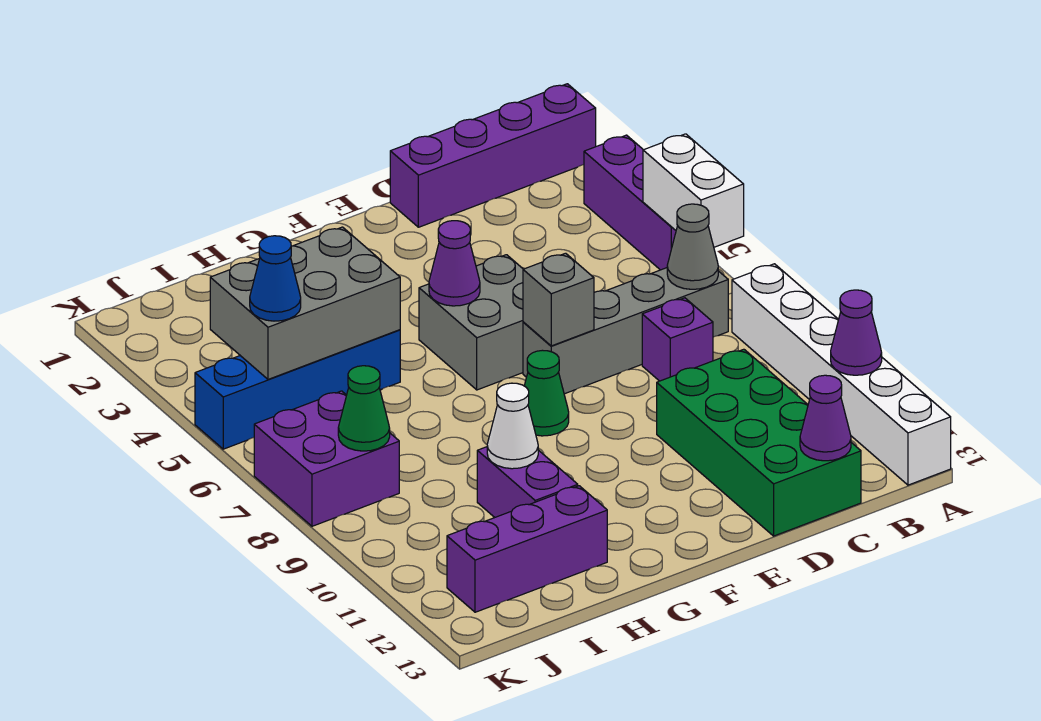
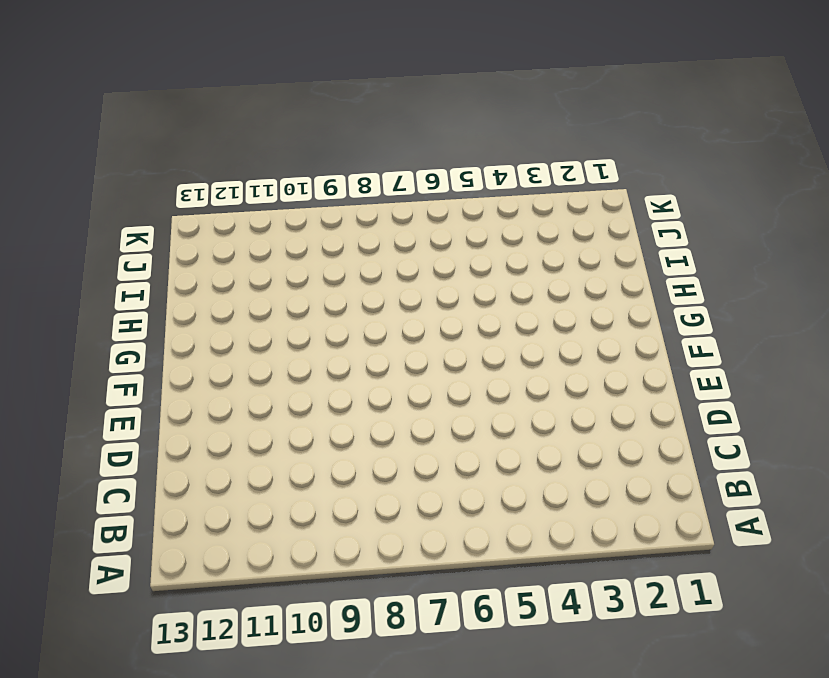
none -> purple brick A1:D1 level 1
none -> purple brick A3:A5 level 1
none -> white brick A8:A13 level 1

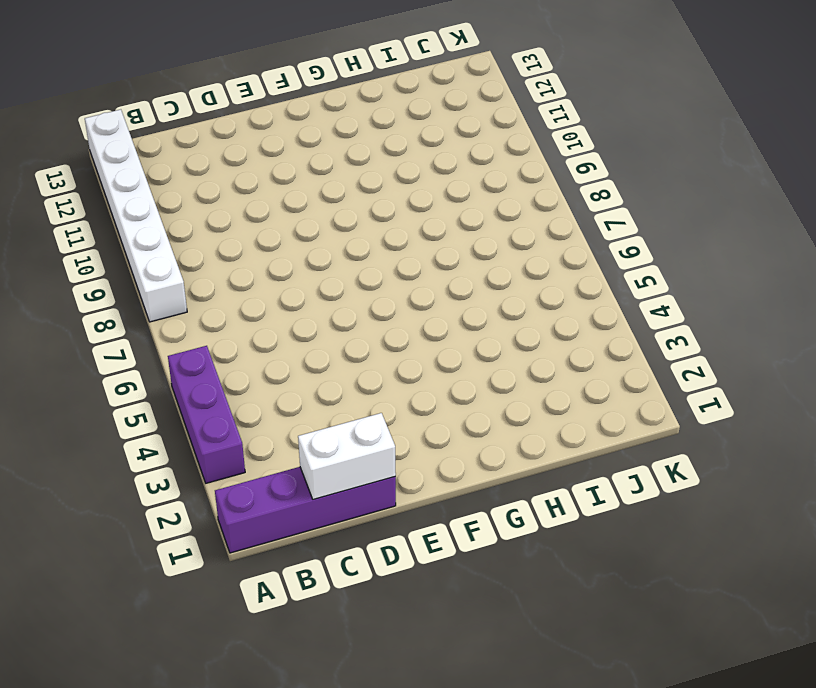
white brick C1:D1 level 2 -> white brick A5:A6 level 2
none -> grey brick B7:E7 level 1
none -> purple brick C8 level 1
none -> green brick C10:D13 level 1

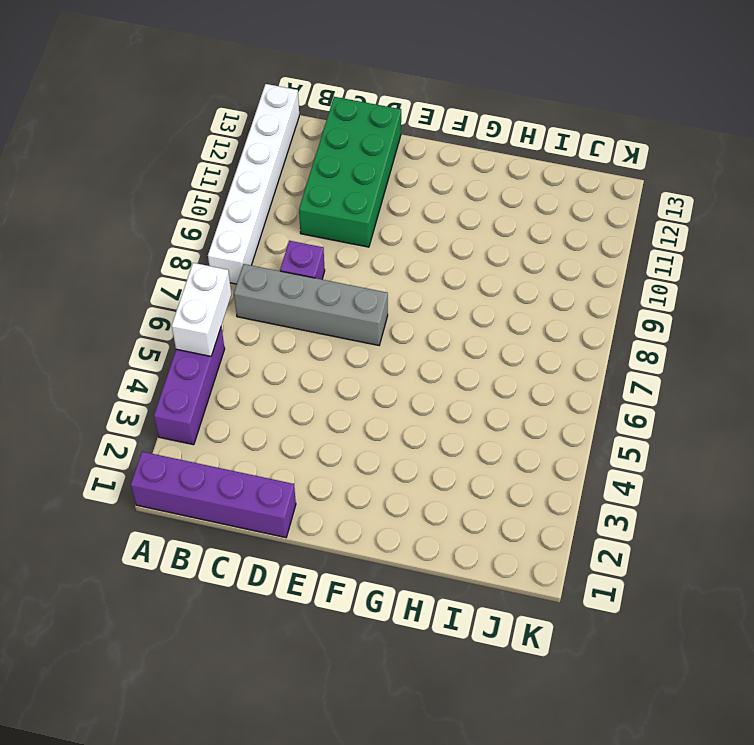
none -> grey brick E5:F6 level 1
none -> green cone F8 level 1
none -> blue brick H5:K5 level 1

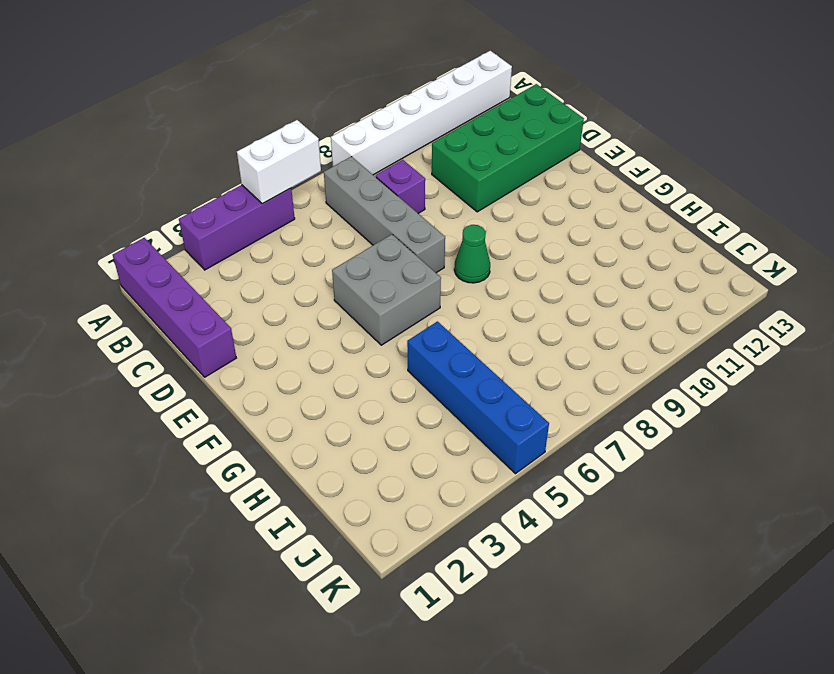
none -> purple brick H10:H11 level 1
none -> purple brick H12:J12 level 1
none -> purple brick J7:K8 level 1

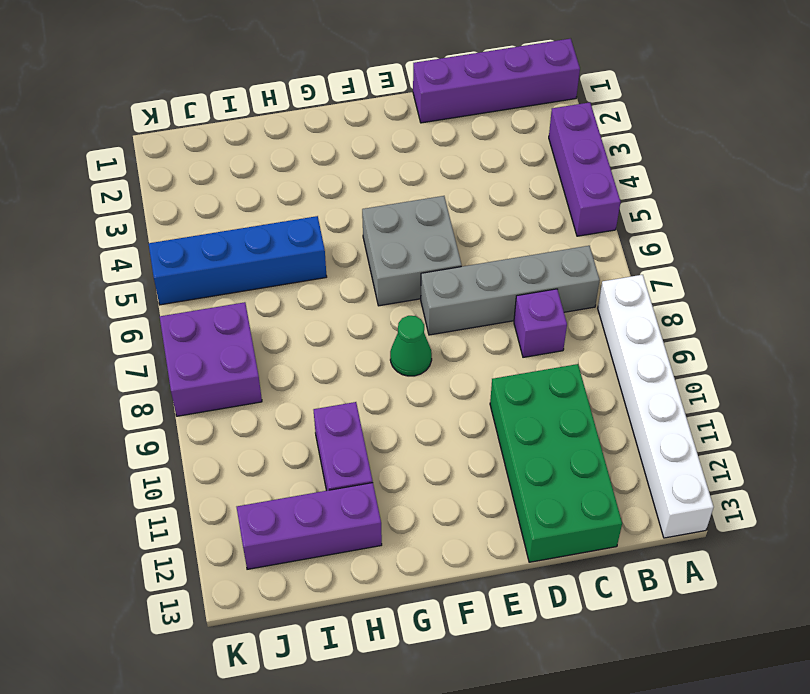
none -> white brick A5:A6 level 2
none -> purple cone A11 level 2
none -> grey cone B7 level 2

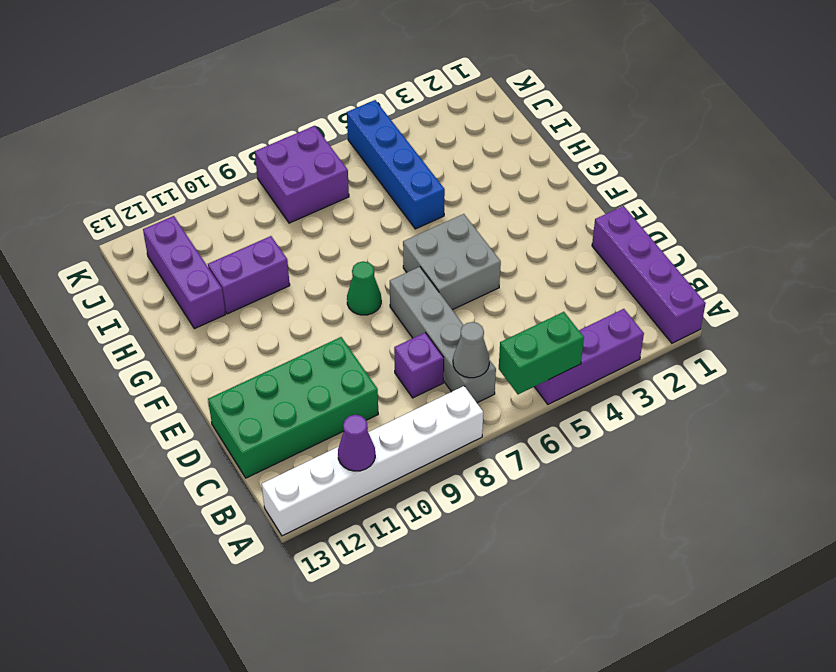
green brick A5:A6 level 2 -> white brick A5:A6 level 2
none -> purple cone C13 level 2
none -> grey brick E7 level 2
none -> purple cone F5 level 2

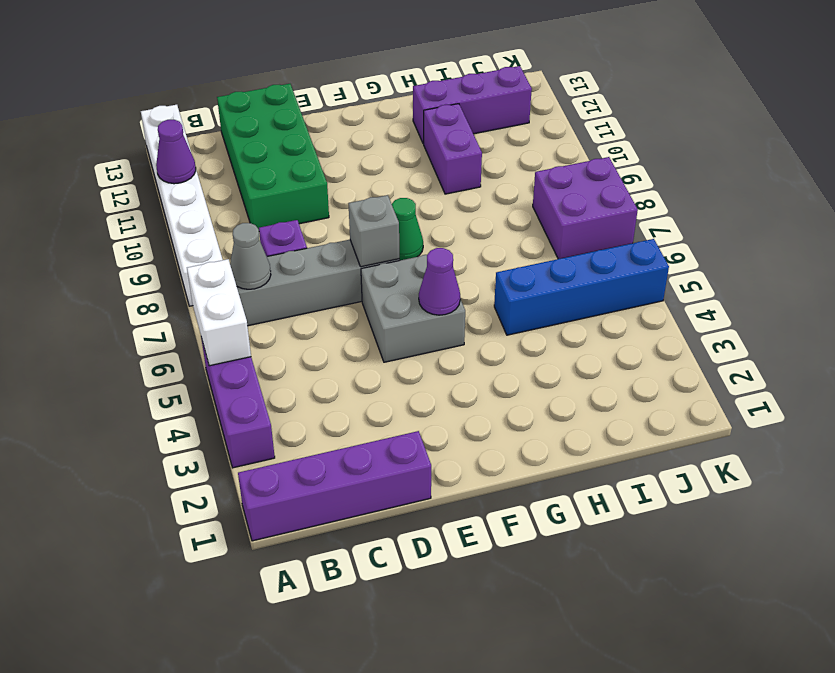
none -> purple cone C13 level 2
none -> grey brick H4:J5 level 2
none -> white cone H10 level 2

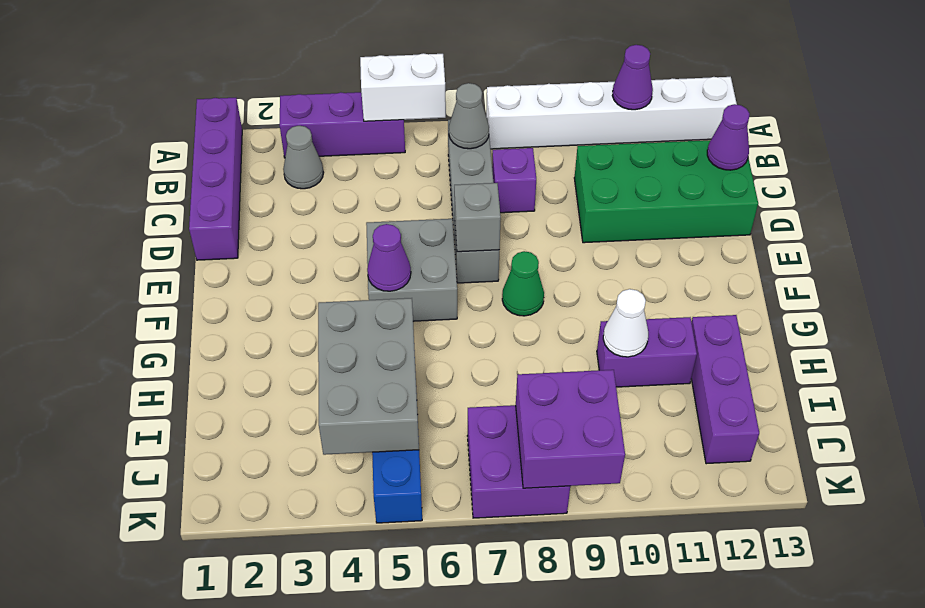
grey cone B3 level 1 -> none
purple brick J8:K9 level 2 -> green cone J8 level 2
none -> blue cone J5 level 3

